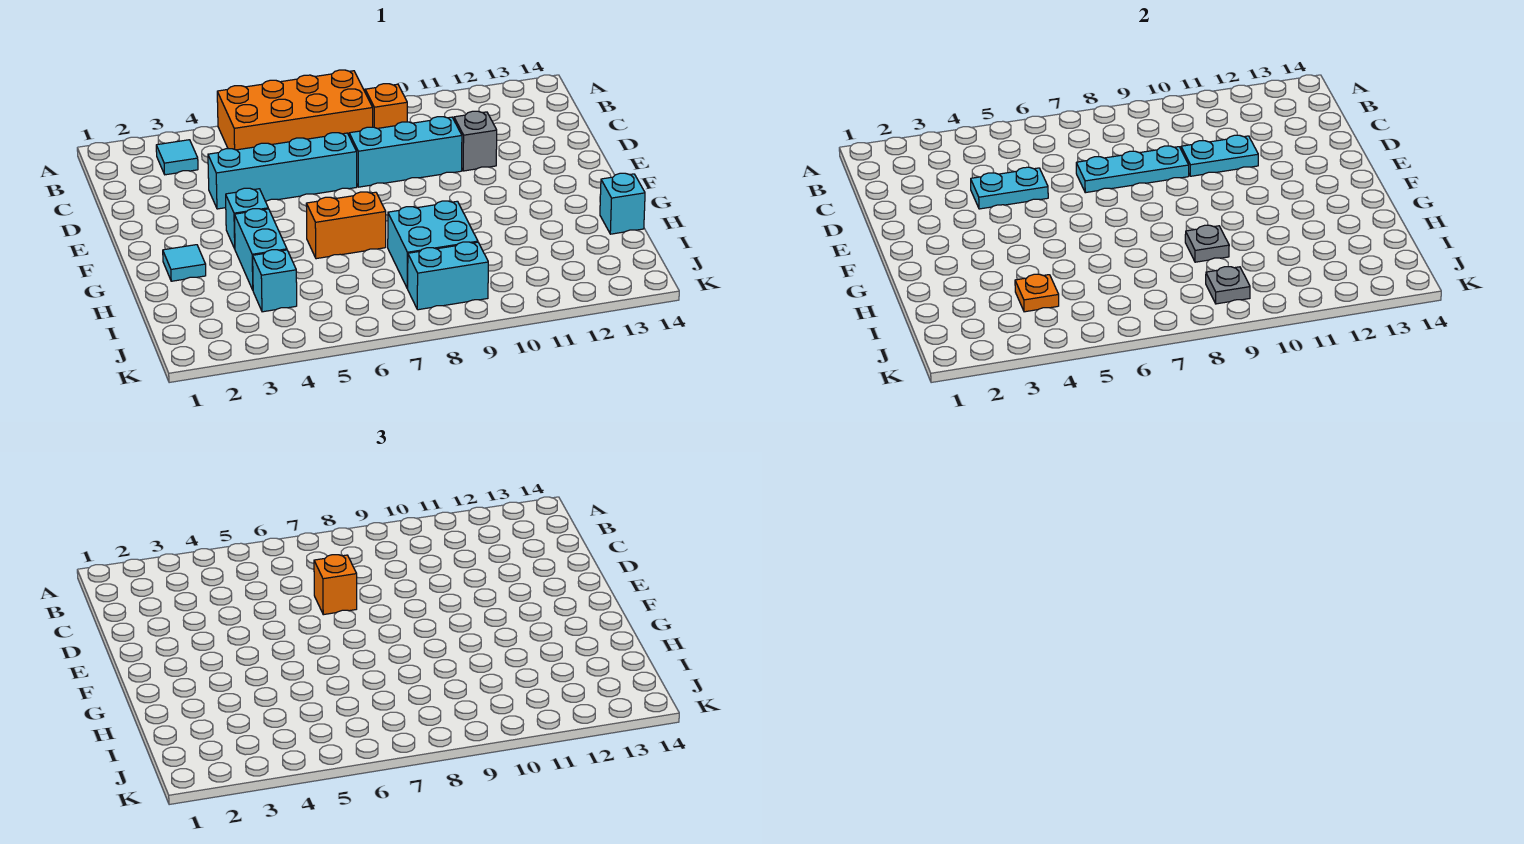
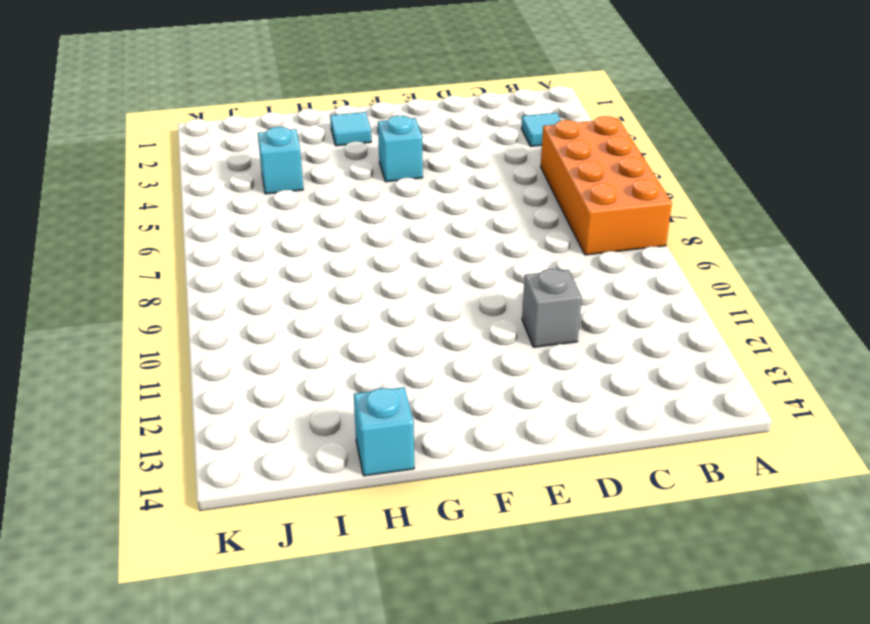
none -> orange brick B9 level 1
none -> cyan brick D4:D7 level 1
none -> cyan brick D8:D10 level 1

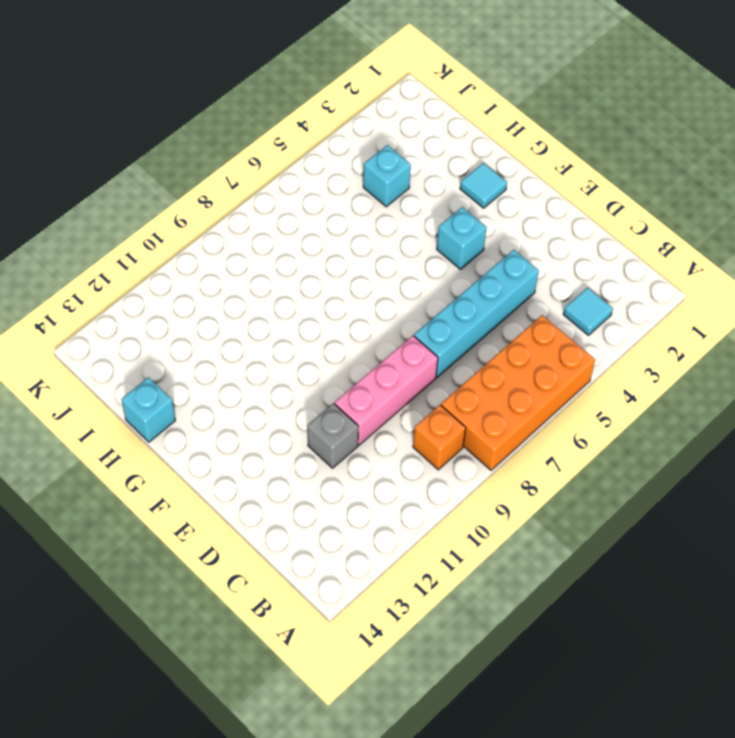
pink brick D8:D10 level 1 -> cyan brick D8:D10 level 1
none -> cyan brick G4:H4 level 1
none -> orange brick G6:G7 level 1
none -> cyan brick H8:I9 level 1

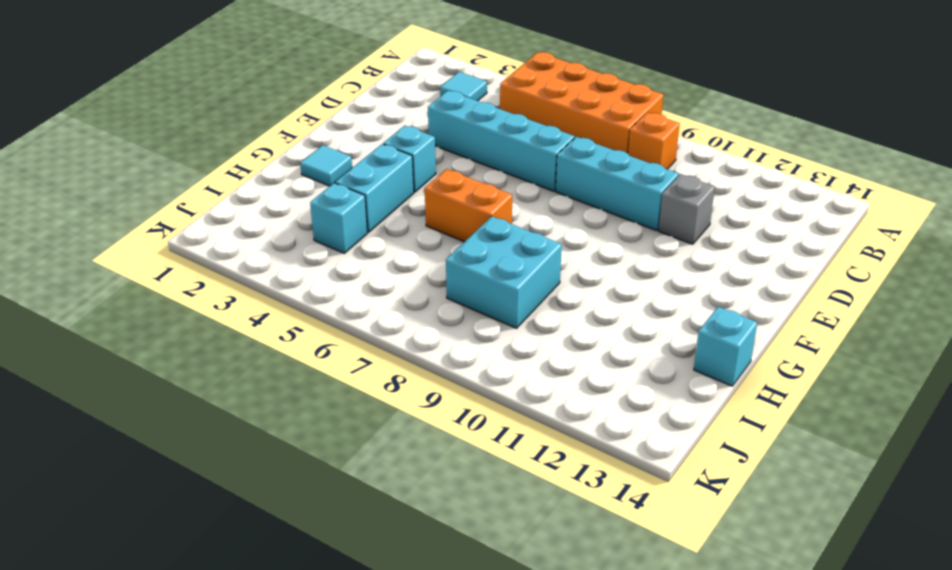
none -> cyan brick J8:J9 level 1
none -> cyan plate D4:D5 level 2
none -> cyan plate D7:D9 level 2

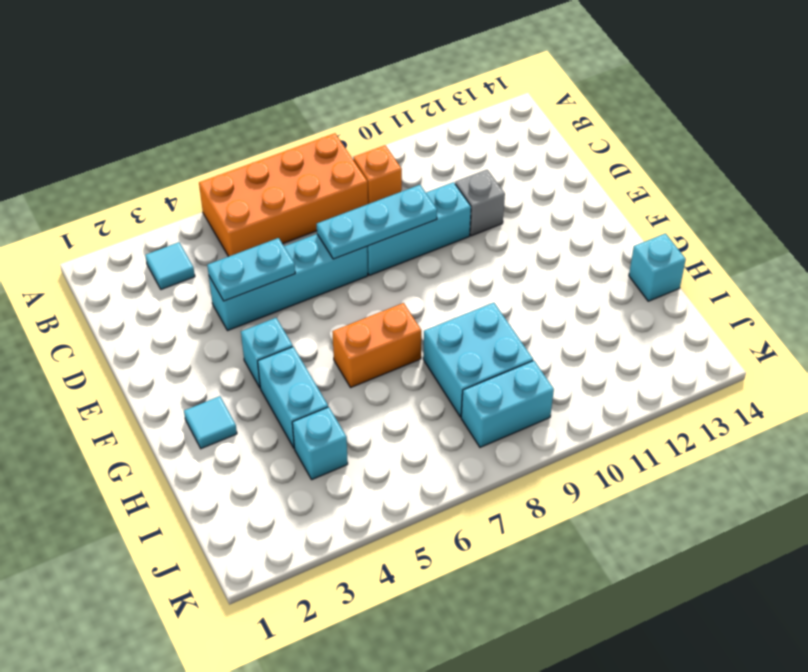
none -> cyan plate D10:D11 level 2
none -> grey plate H9 level 2
none -> orange plate I4 level 2

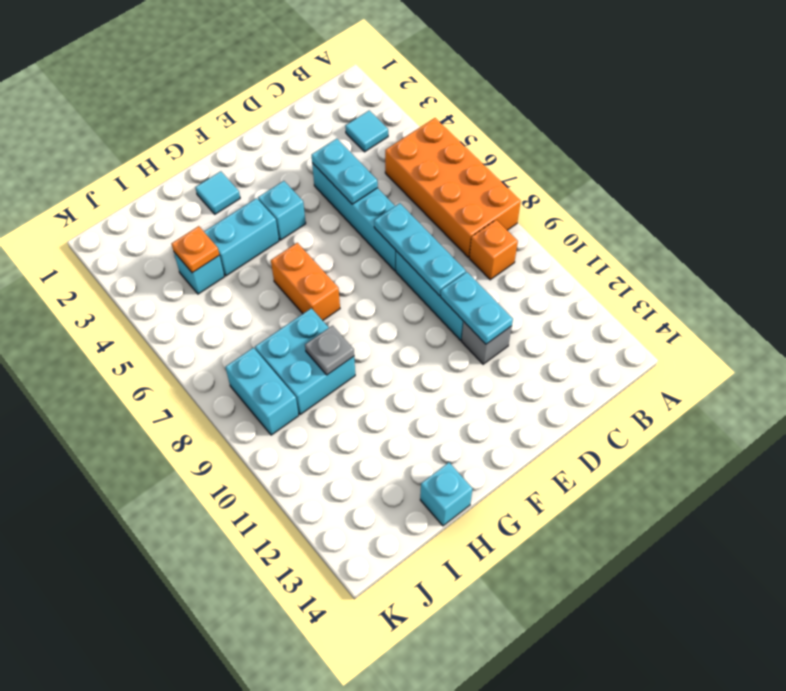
none -> grey plate J9 level 2
none -> orange brick D7 level 3

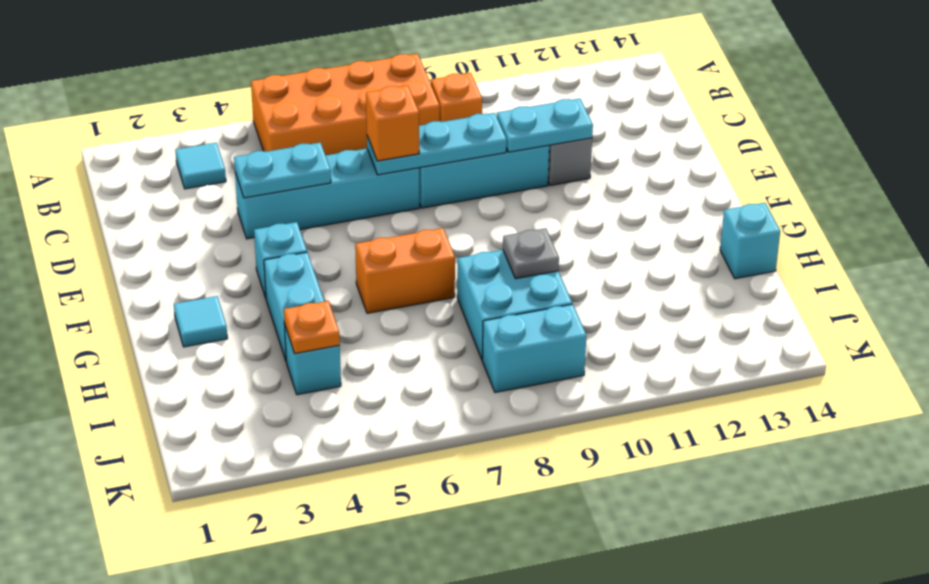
none -> grey plate J9 level 2

